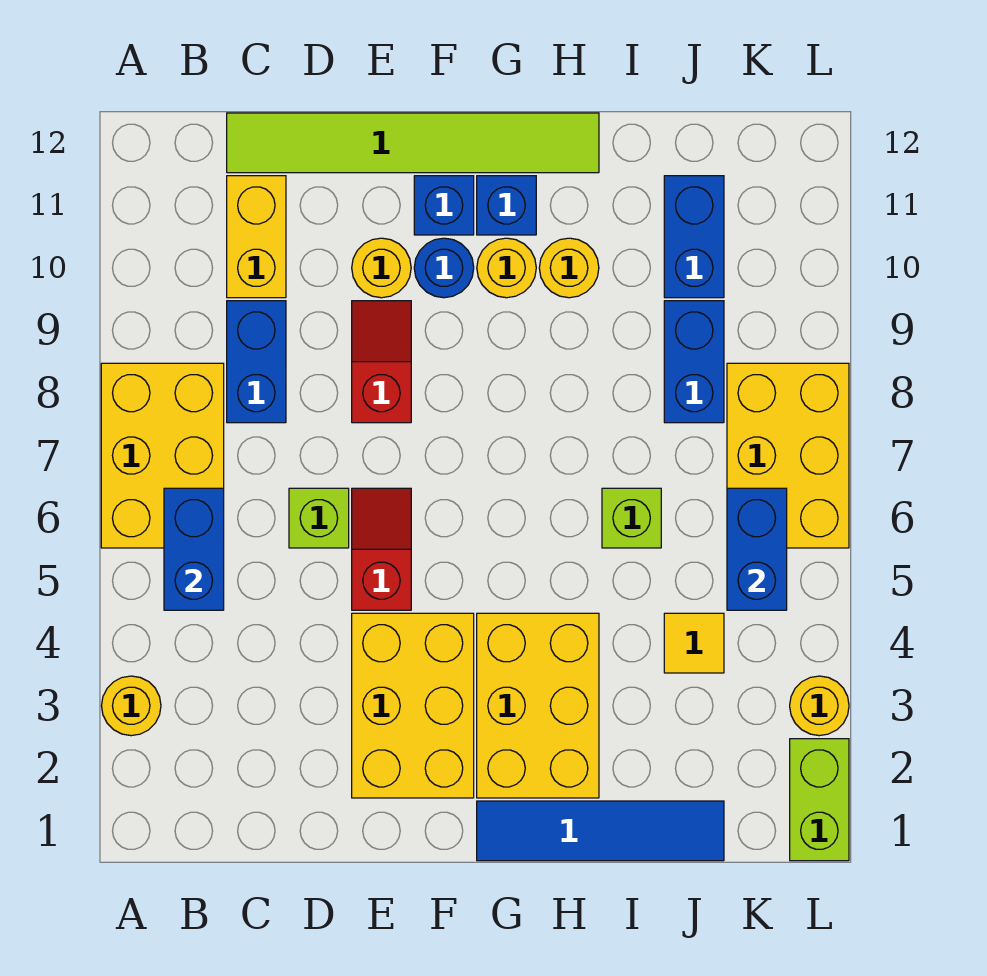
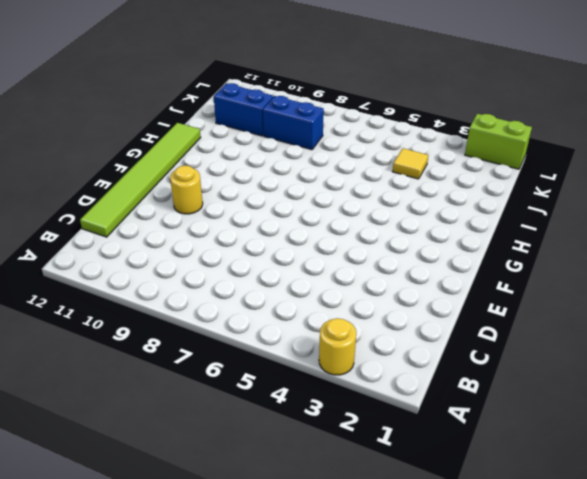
none -> yellow brick A6:B8 level 1
none -> blue brick C8:C9 level 1
none -> yellow brick C10:C11 level 1

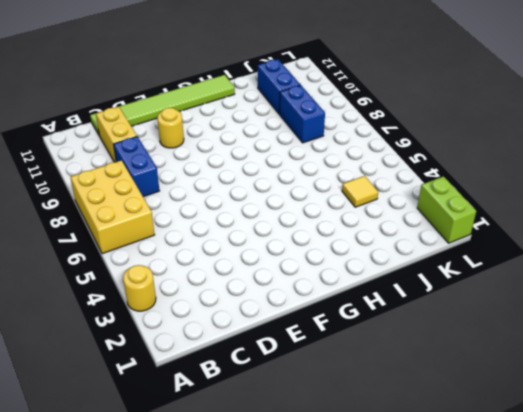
none -> lime brick D6 level 1
none -> yellow brick E2:F4 level 1
none -> red slope E5:E6 level 1 top 5

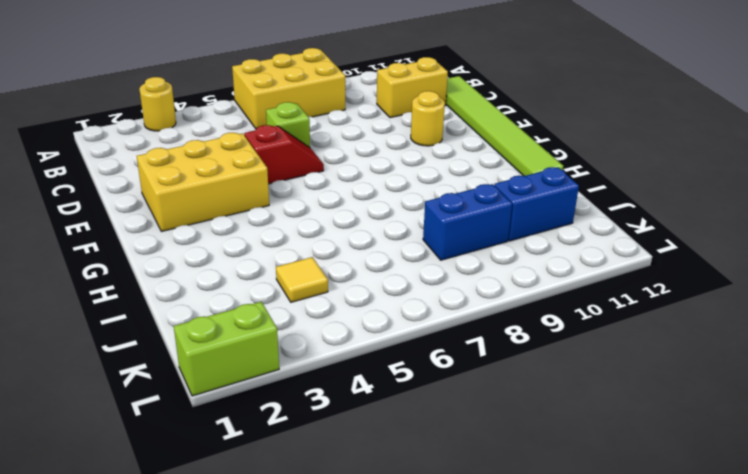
none -> blue brick C8:C9 level 1
none -> red slope E8:E9 level 1 top 8
none -> blue round brick F10 level 1

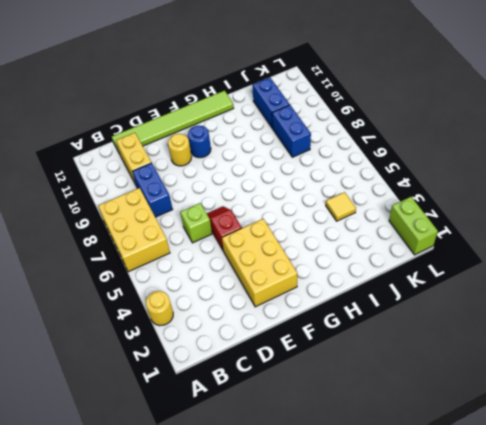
none -> red slope E8:E9 level 1 top 8
none -> blue brick F11 level 1
none -> blue tile G1:J1 level 1

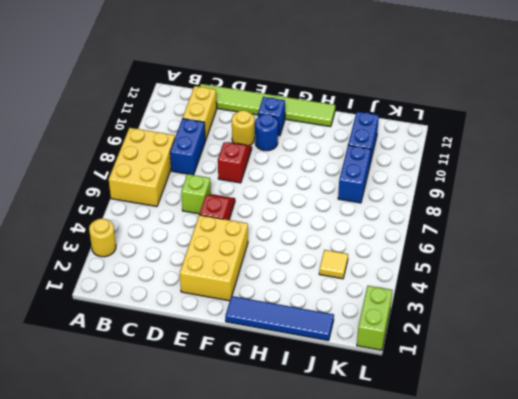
none -> yellow brick G2:H4 level 1
none -> yellow round brick G10 level 1
none -> blue brick G11 level 1

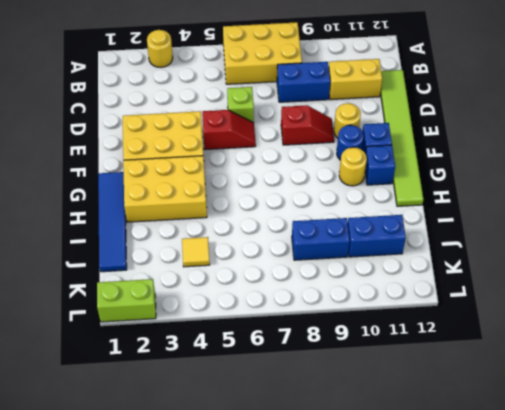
none -> yellow round brick H10 level 1
none -> lime brick I6 level 1
none -> yellow brick K6:L8 level 1

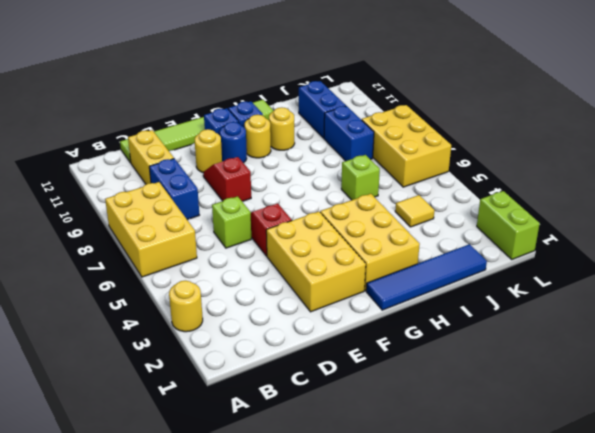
none -> yellow round brick L3 level 1
none -> blue brick B5:B6 level 2
none -> blue brick K5:K6 level 2

